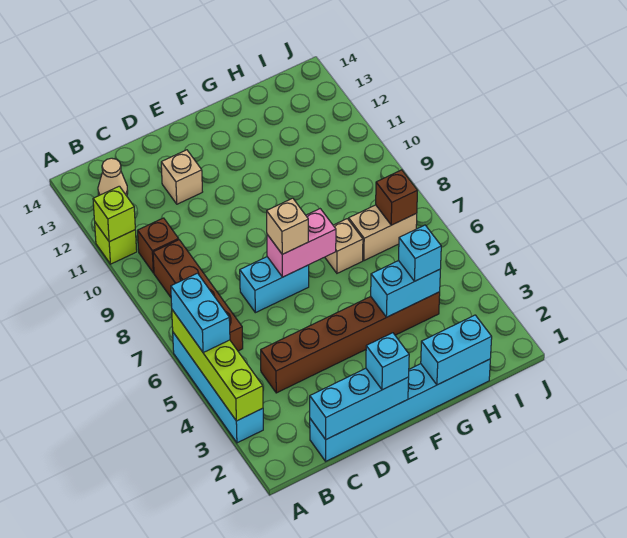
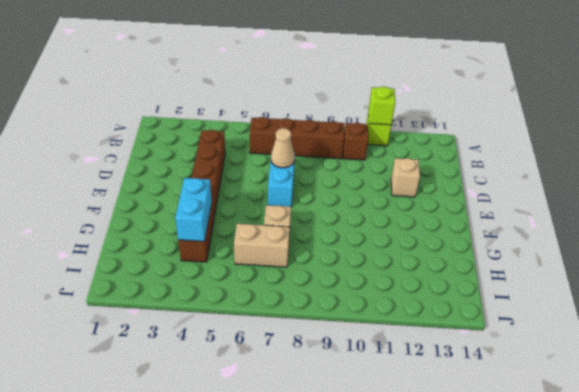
tan cone D7 level 2 -> tan cone B13 level 1
tan brick H6:H7 level 1 -> tan brick H7:I7 level 1
none -> cyan brick A3:A6 level 1
none -> cyan brick C1:H1 level 1
none -> lime brick A3:A6 level 2

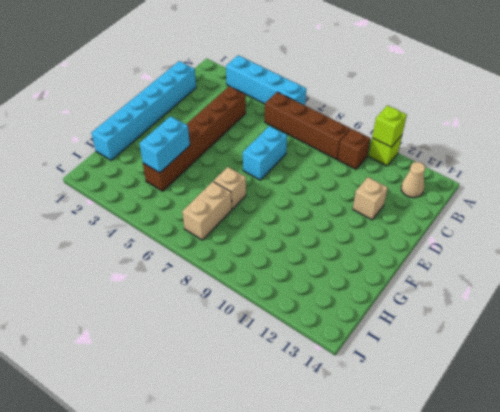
none -> lime brick A3:A6 level 2
none -> cyan brick C1:E1 level 2
none -> pink brick E7:F7 level 2

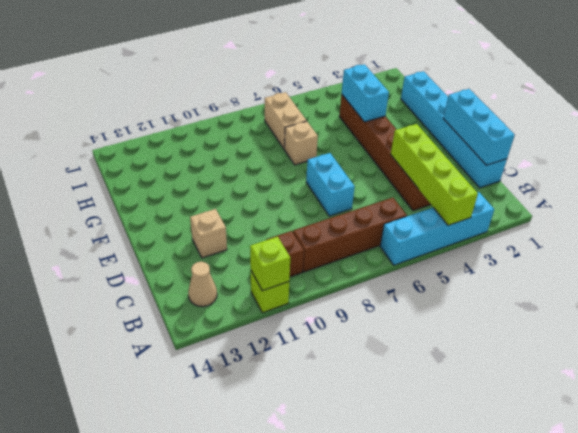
lime brick A4:D4 level 2 -> lime brick A3:A6 level 2
none -> pink brick E7:F7 level 2
none -> cyan brick G1:H1 level 2
none -> brown brick I7 level 2

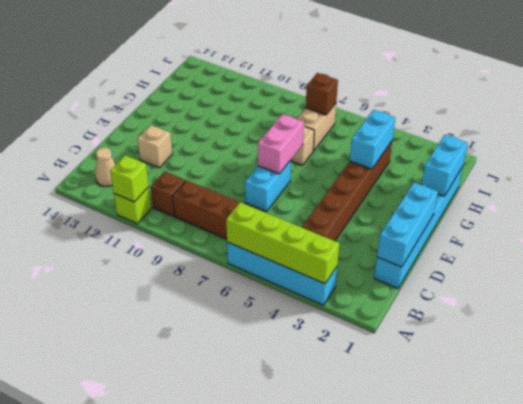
none -> cyan brick A5:A6 level 3
none -> cyan brick E1 level 3
none -> tan brick E7 level 3

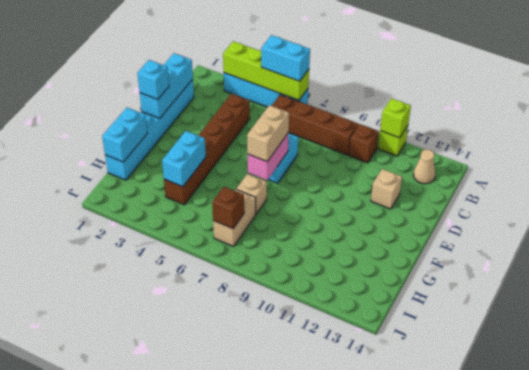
tan brick E7:F7 level 3 -> tan brick E7 level 3
none -> cyan brick H4 level 3

